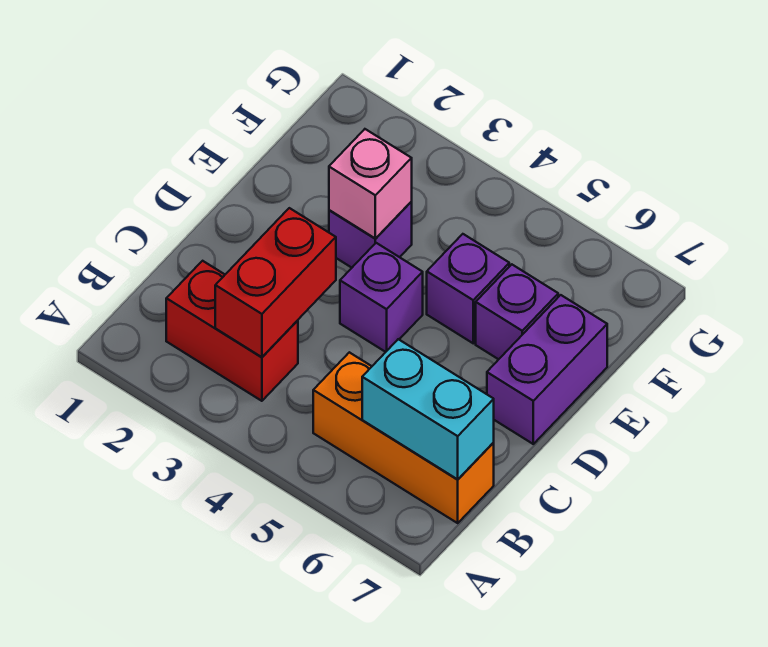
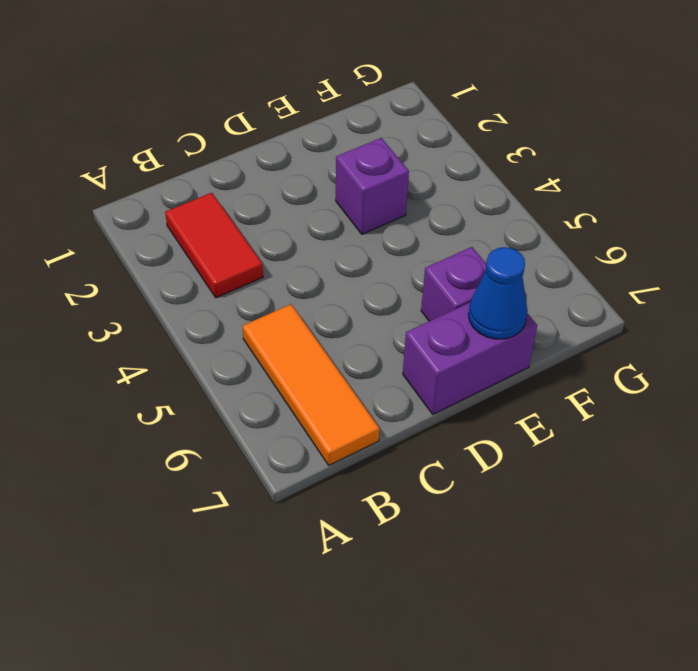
red tile B2:B3 level 1 -> red brick B2:B3 level 1
orange tile B5:B7 level 1 -> orange brick B5:B7 level 1
blue cone E7 level 2 -> none
none -> purple brick D4 level 1
none -> purple brick E5 level 1

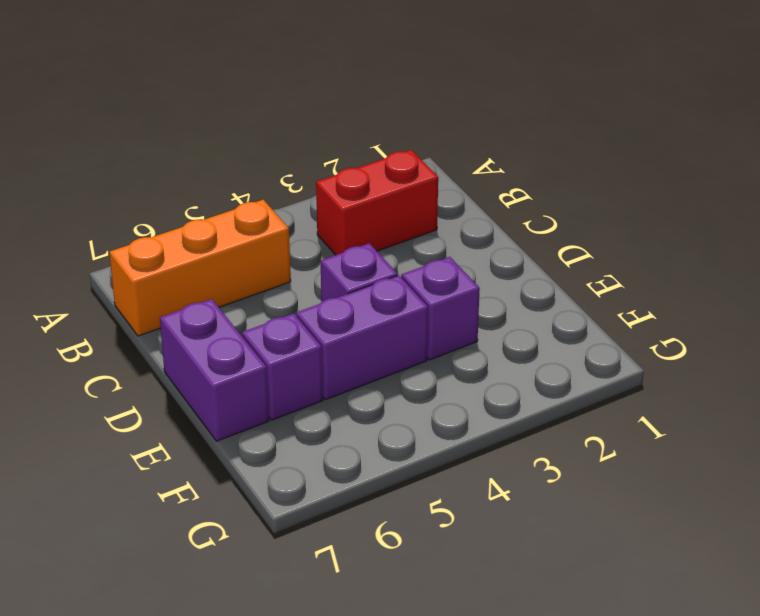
purple brick E4:E5 level 1 -> purple brick E5 level 1
none -> red brick B3:C3 level 2
none -> cyan brick B6:B7 level 2

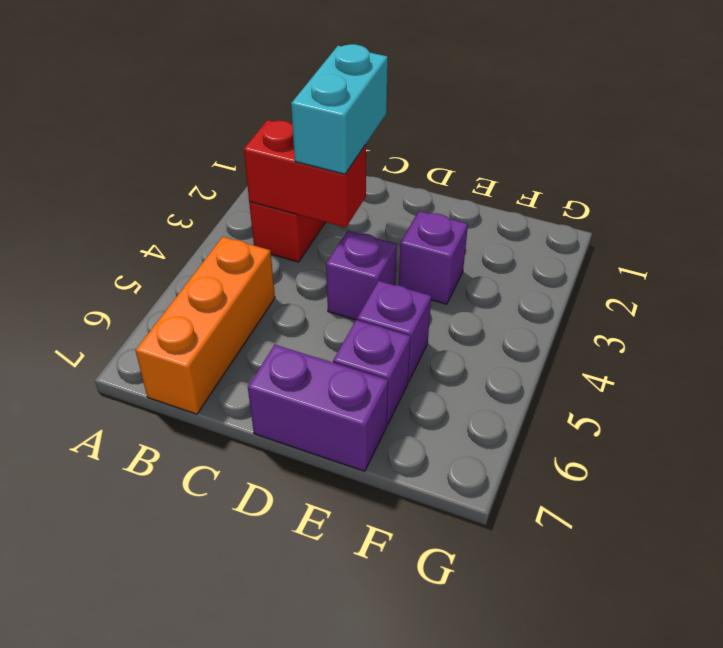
cyan brick C2:C3 level 3 -> cyan brick B6:B7 level 2
none -> pink brick E3 level 2

